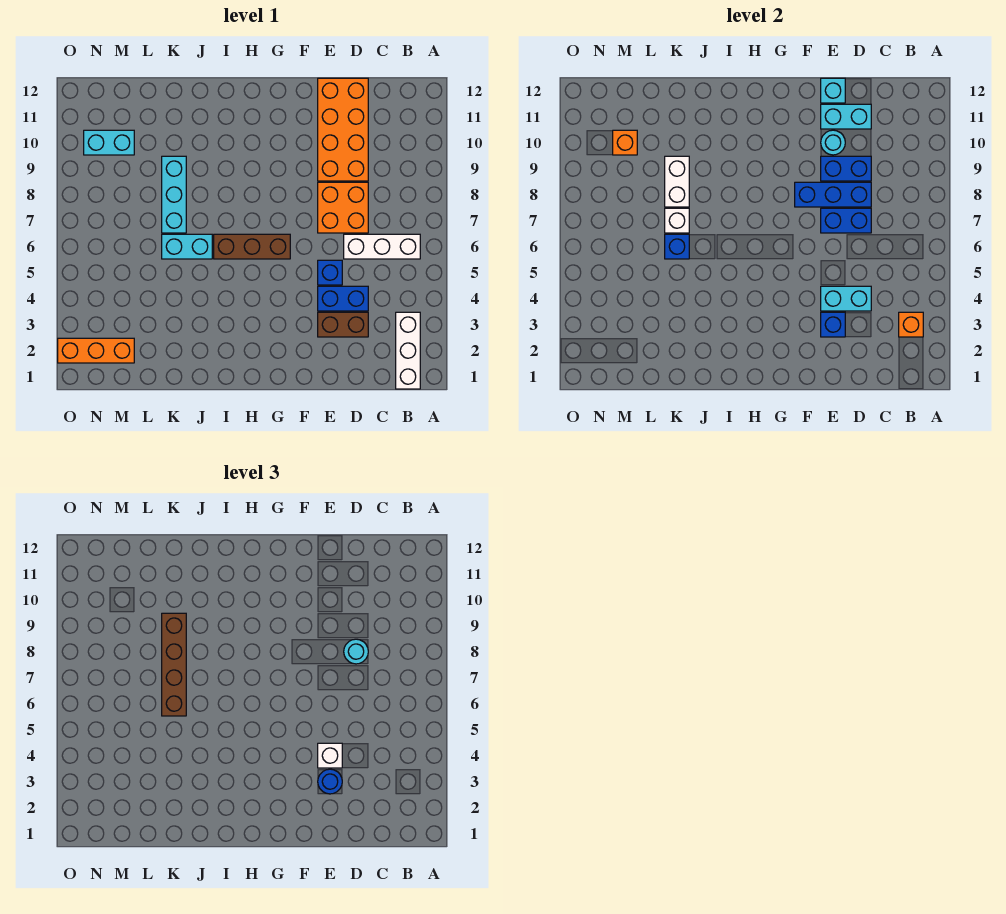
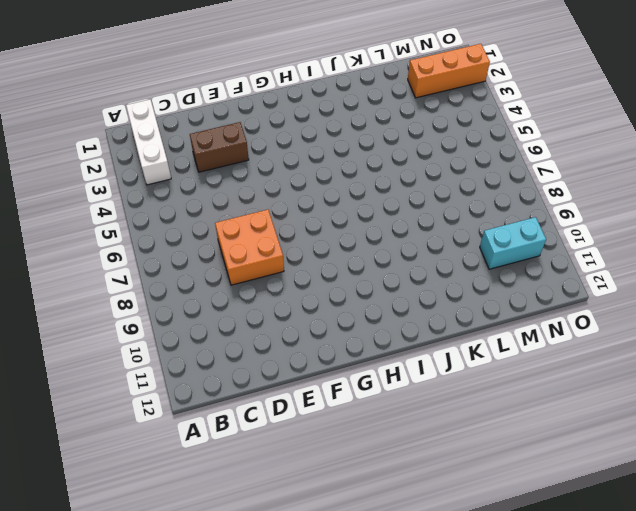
none -> white brick B6:D6 level 1
none -> blue brick D4:E4 level 1
none -> orange brick D9:E12 level 1

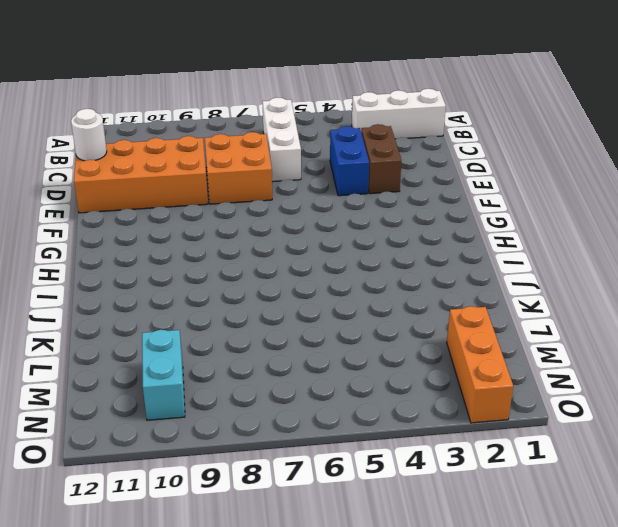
white round brick D12 level 2 -> none
none -> blue brick E5 level 1
none -> brown brick G6:I6 level 1
none -> cyan brick J6:K6 level 1

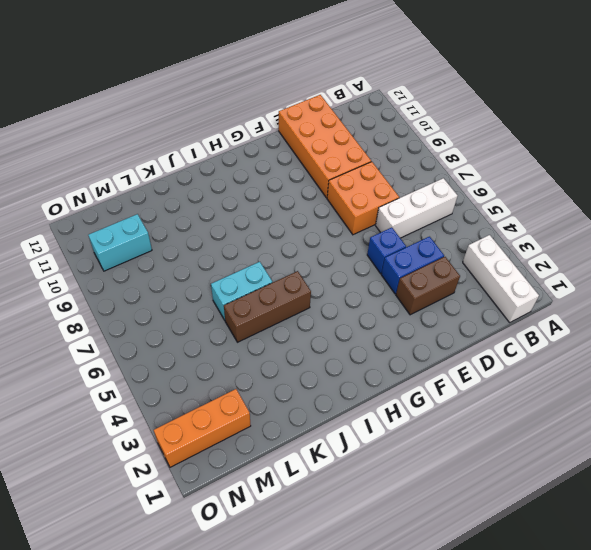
brown brick I5:K5 level 1 -> brown brick G6:I6 level 1
none -> cyan brick K7:K9 level 1
none -> orange brick B3 level 2
none -> cyan brick D4:E4 level 2

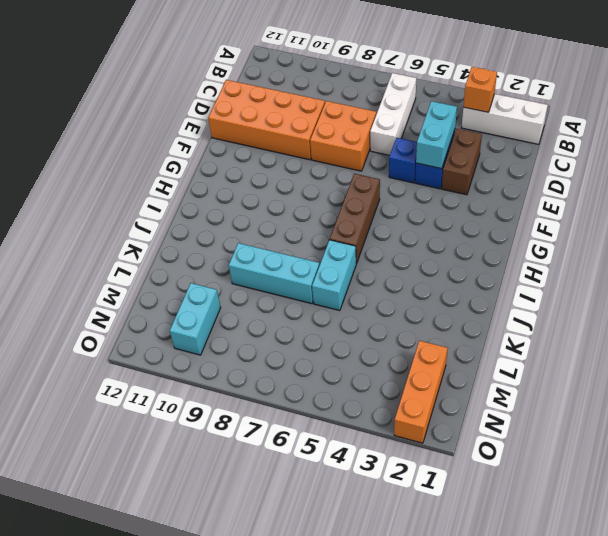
none -> blue brick D7:E7 level 2
none -> blue brick D8:F8 level 2
none -> blue brick D9:E9 level 2

